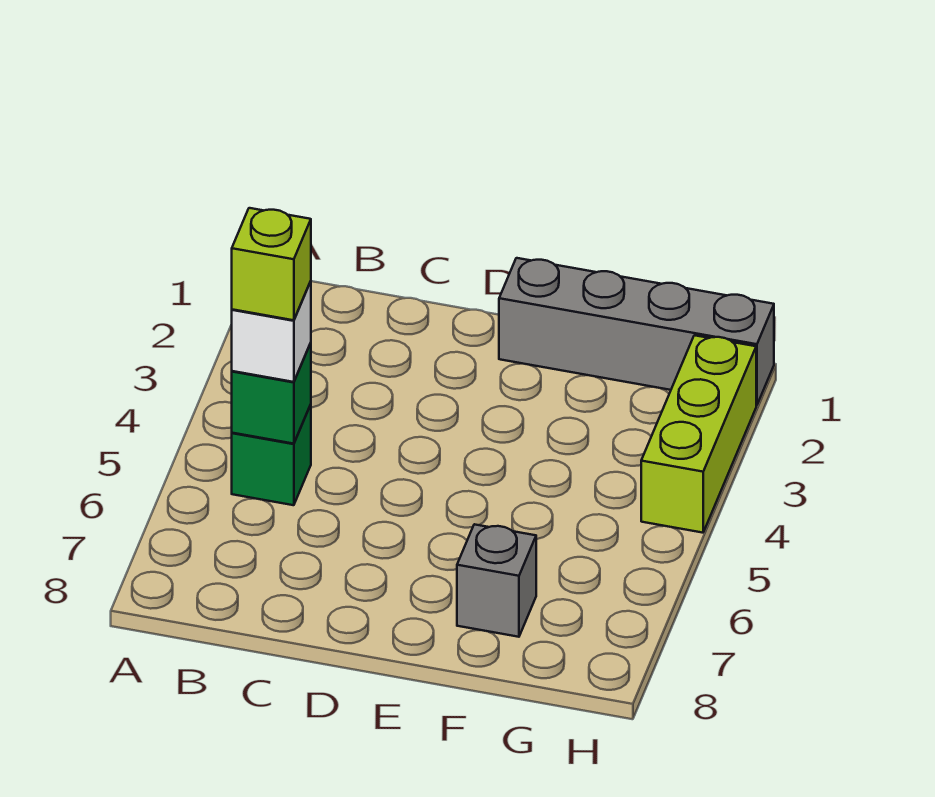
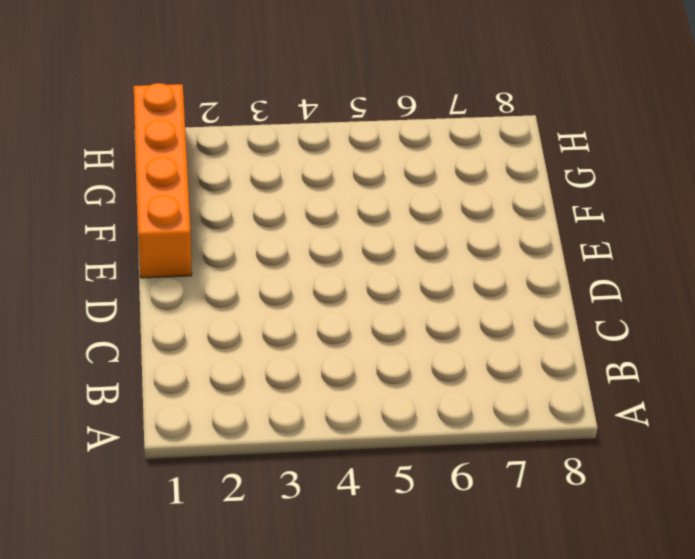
orange brick E1:H1 level 1 -> grey brick E1:H1 level 1
none -> green brick B5 level 1
none -> grey brick F7 level 1

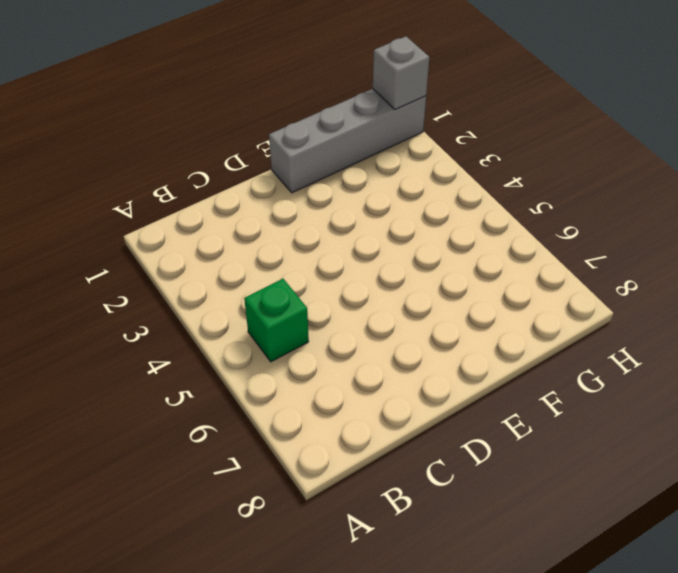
grey brick H1 level 2 -> grey brick F7 level 1
none -> lime brick H2:H4 level 1
none -> green brick B5 level 2

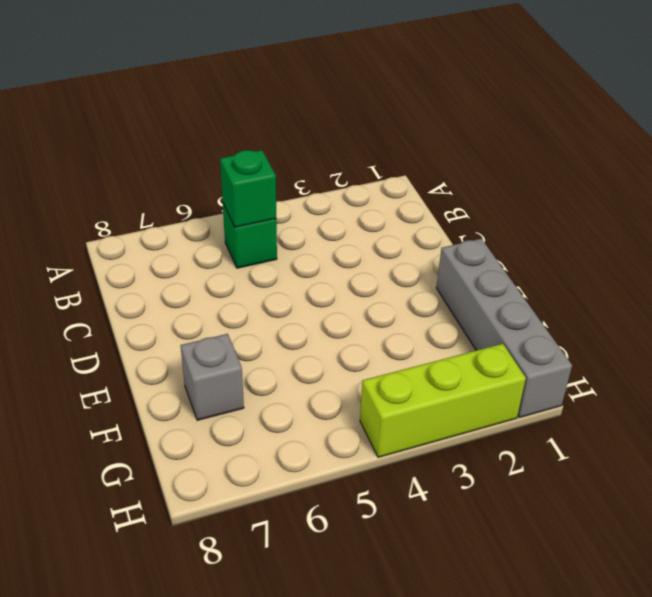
none -> white brick B5 level 3
none -> lime brick B5 level 4

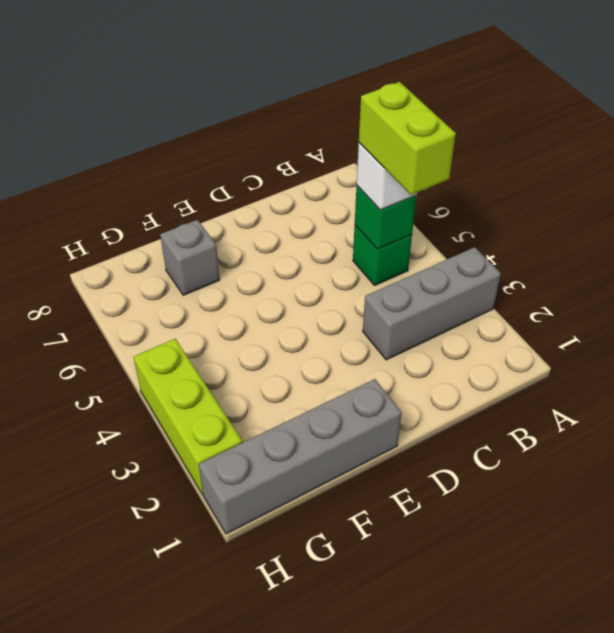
grey brick A3:C3 level 1 -> none
lime brick B4:B5 level 4 -> lime brick B5 level 4

